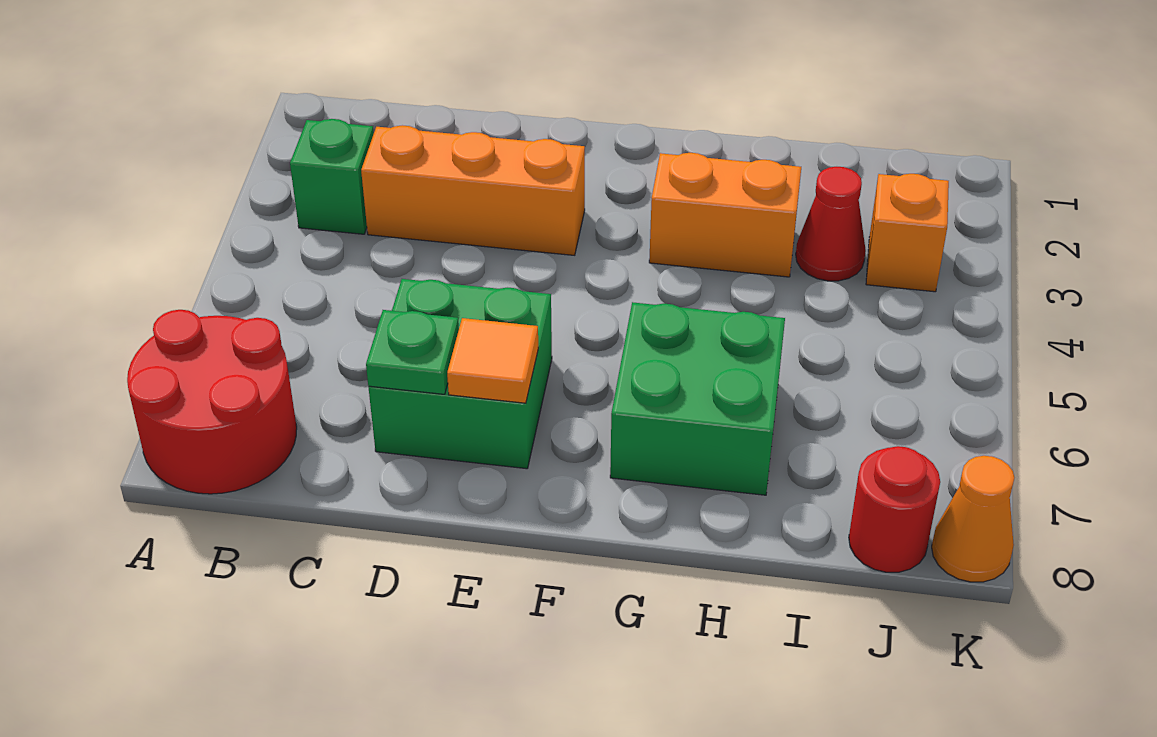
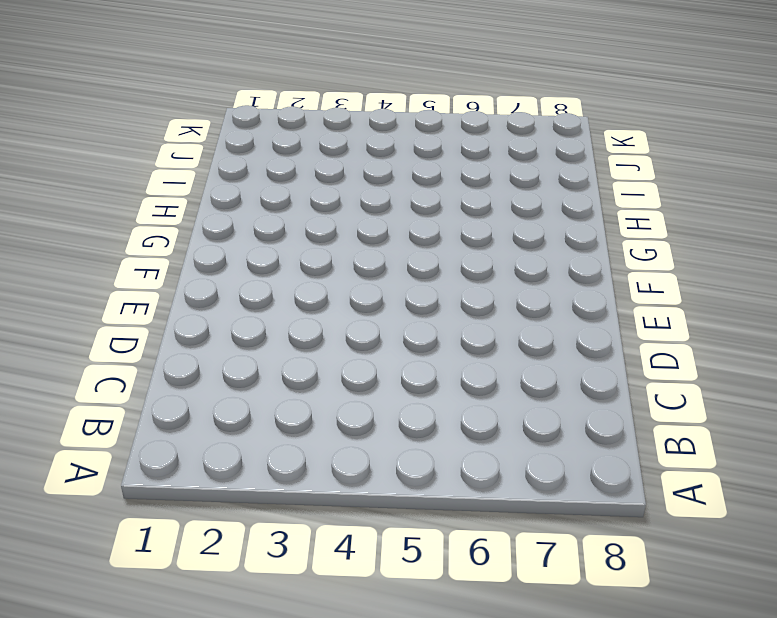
none -> red round brick A7:B8 level 1
none -> green brick B3 level 1
none -> orange brick C3:E3 level 1

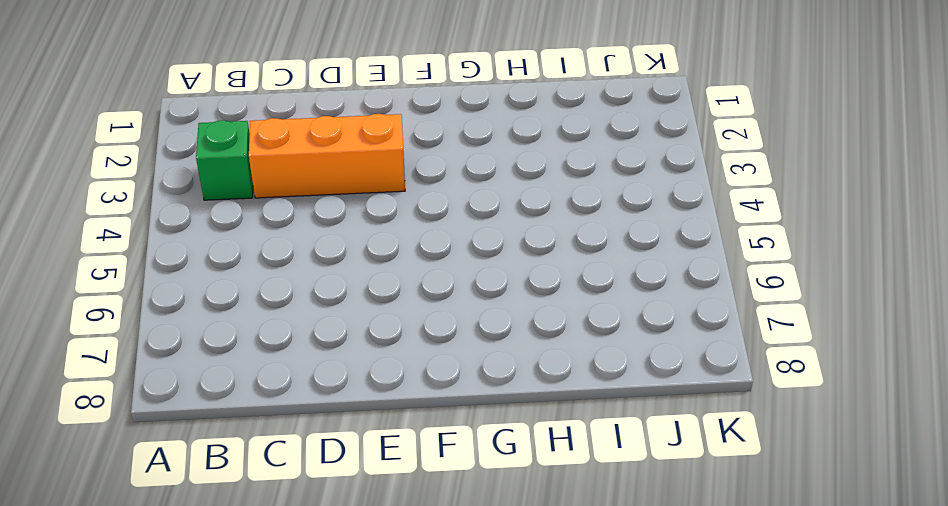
none -> red round brick A7:B8 level 1
none -> green brick D6:E7 level 1
none -> orange brick G3:H3 level 1

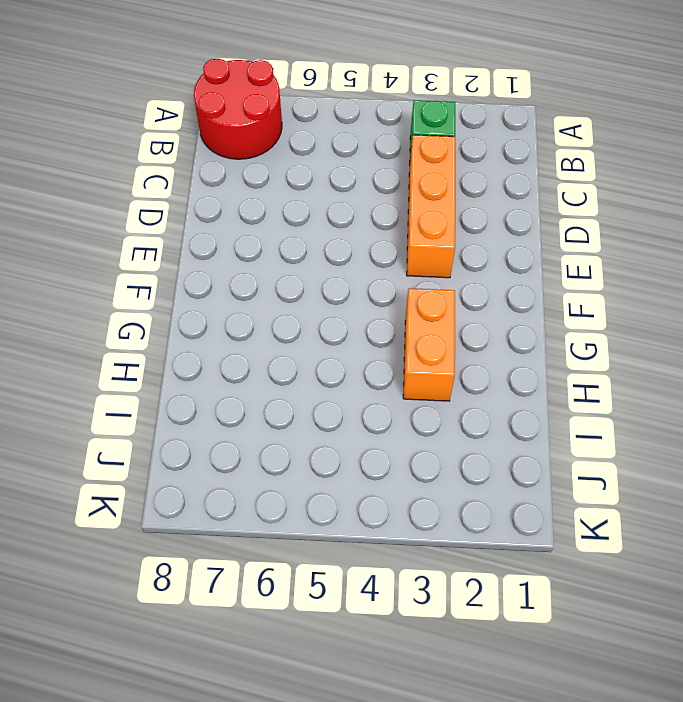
none -> green brick D6:E7 level 1
none -> green brick G6:H7 level 1
none -> red cone I3 level 1

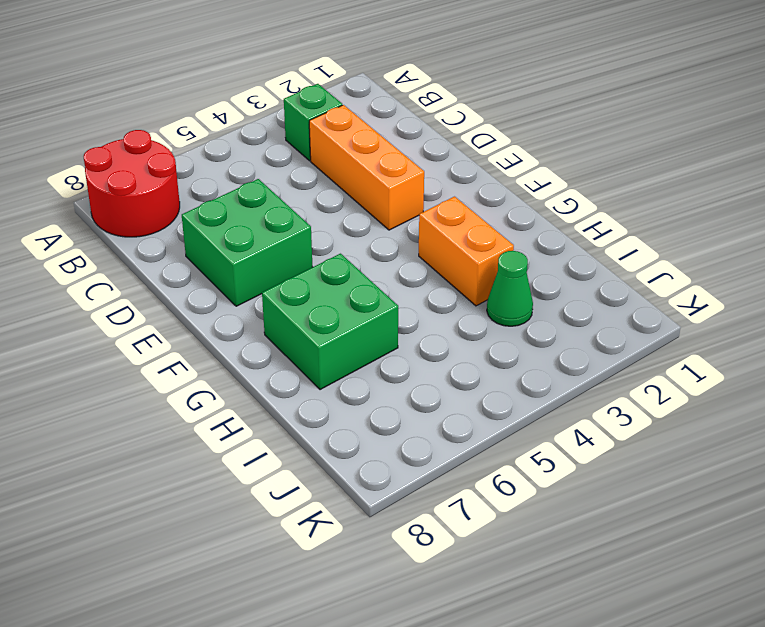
green cone I3 level 1 -> red cone I3 level 1
none -> orange brick J3 level 1
none -> red round brick J8 level 1
none -> orange cone K8 level 1

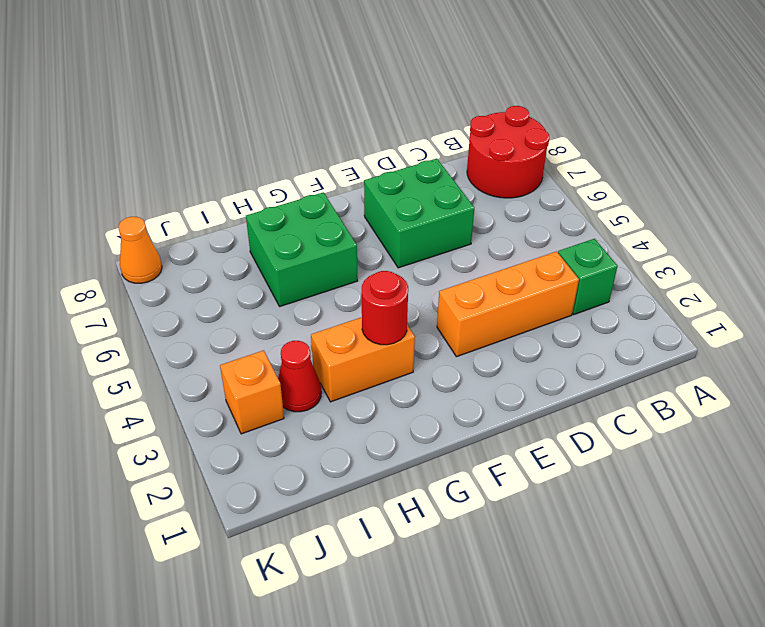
red round brick G3 level 2 -> red round brick J8 level 1
none -> green plate D7 level 2
none -> orange tile E7 level 2

